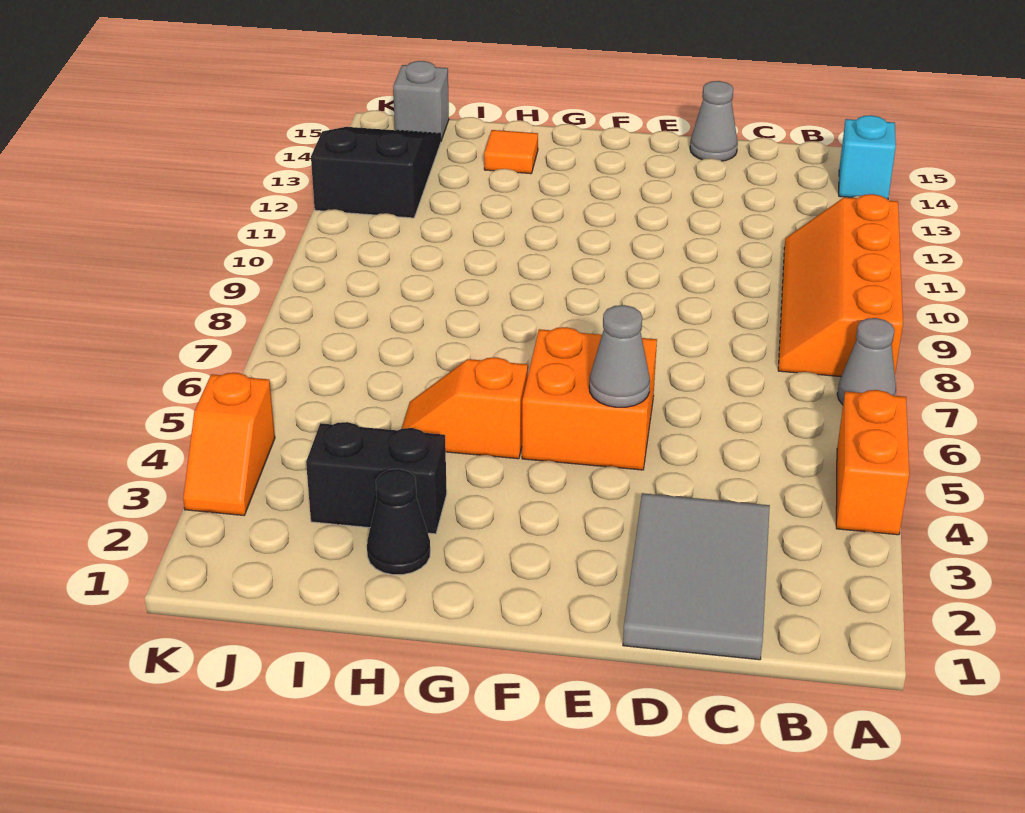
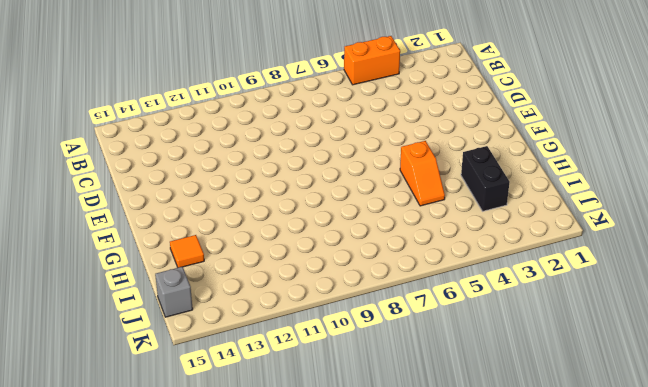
none -> grey cone A7 level 1
none -> orange slope A8:B11 level 1 top A
none -> cyan brick A14 level 1

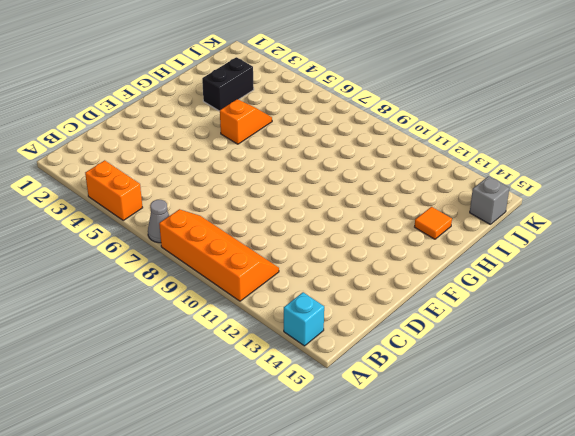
none -> grey tile C1:D3 level 1
none -> grey cone D15 level 1
none -> orange brick E5:F6 level 1

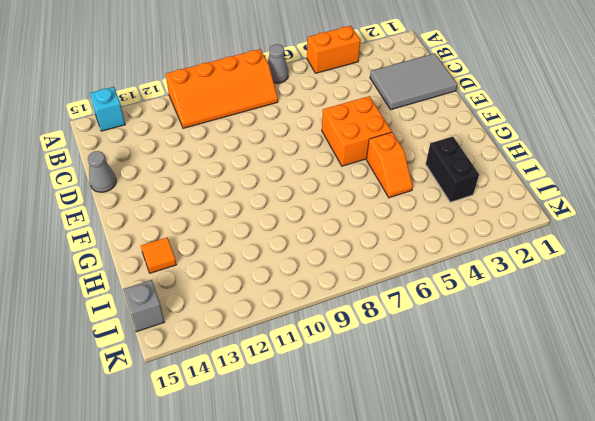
none -> black cone H2 level 1
none -> black slope J12:K14 level 1 top 12
none -> orange slope K3:K4 level 1 top 4

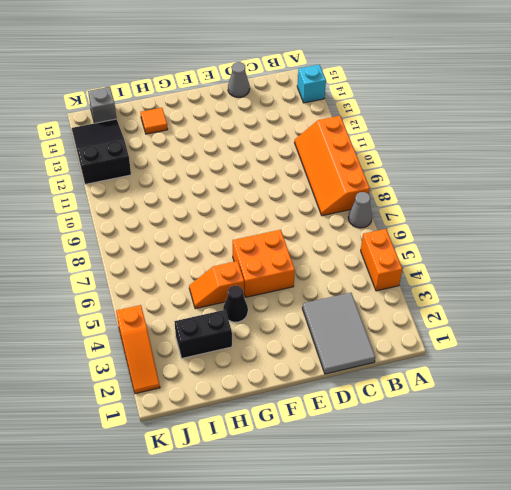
black cone G4 level 1 -> black cone H2 level 1
orange slope K2:K4 level 1 top 4 -> orange slope K3:K4 level 1 top 4
none -> grey cone E5 level 2

